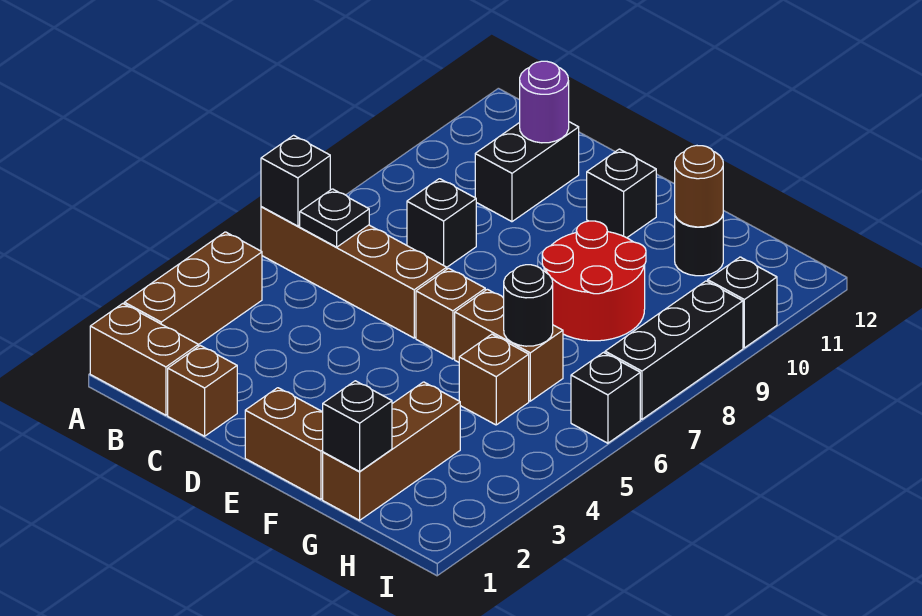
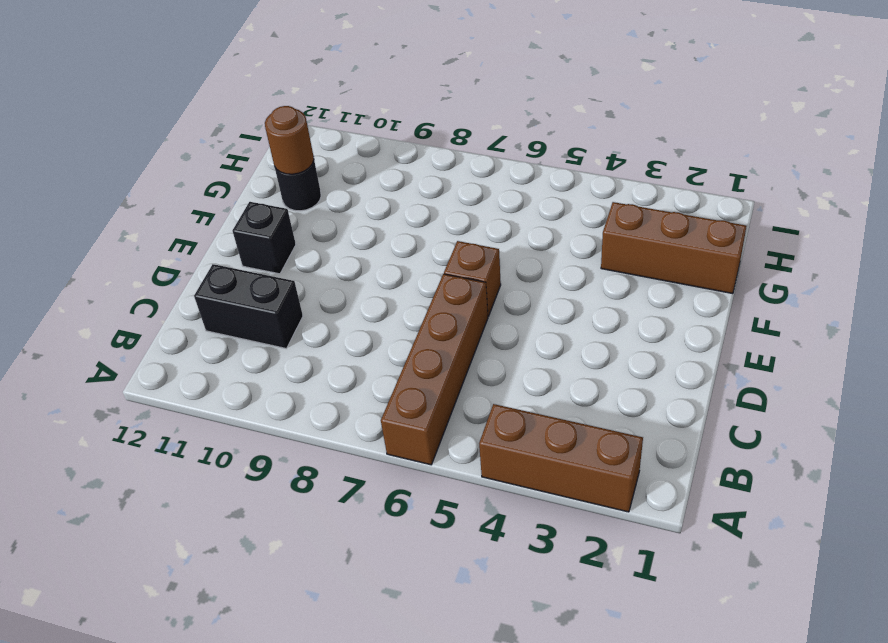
none -> brown brick A1:B1 level 1
none -> brown brick C1 level 1
none -> black brick C8 level 1

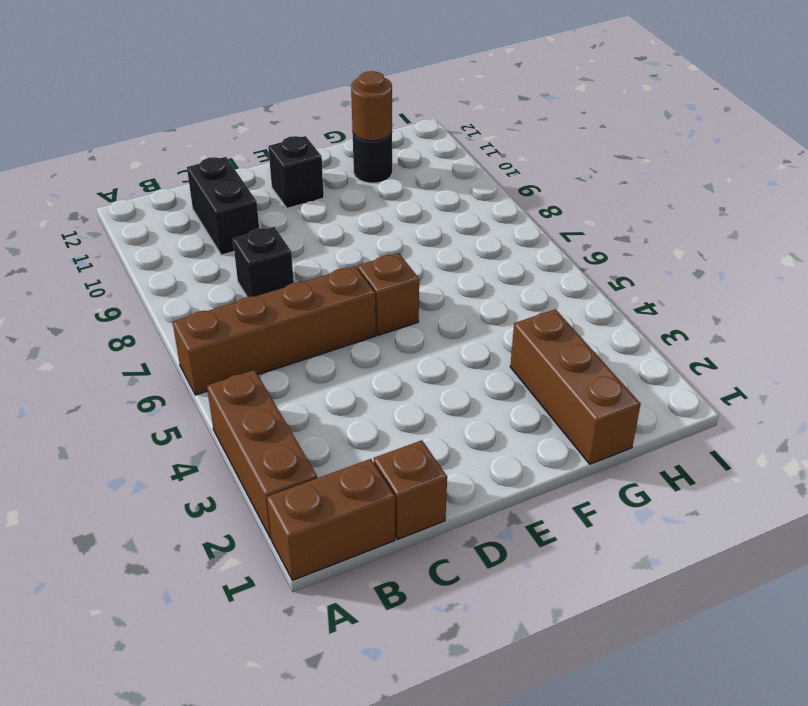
none -> brown brick E1:F1 level 1
none -> brown brick F6:G6 level 1
none -> red round brick F8:G9 level 1

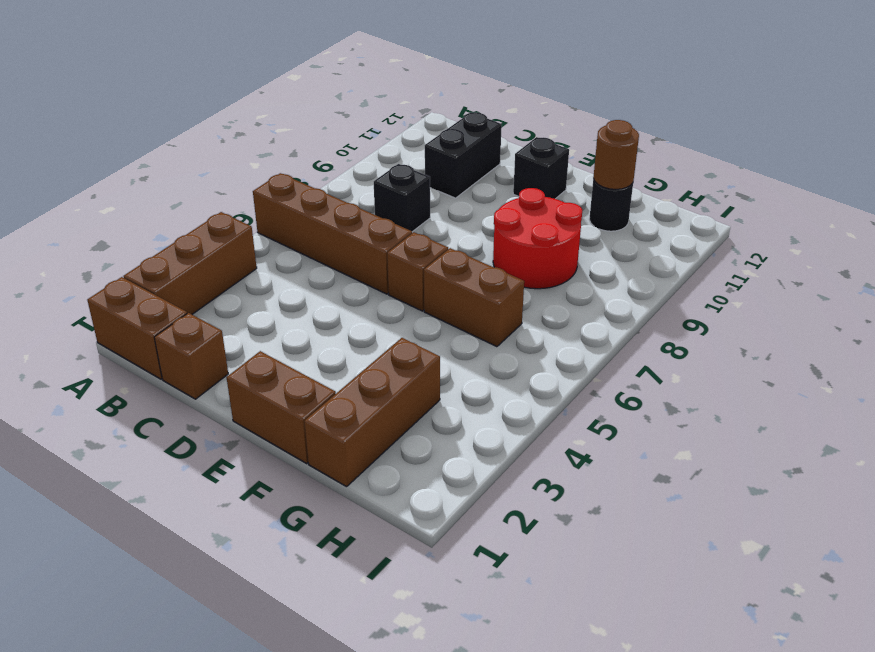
none -> brown brick G5 level 1
none -> black brick I6 level 1
none -> black brick I7:I9 level 1

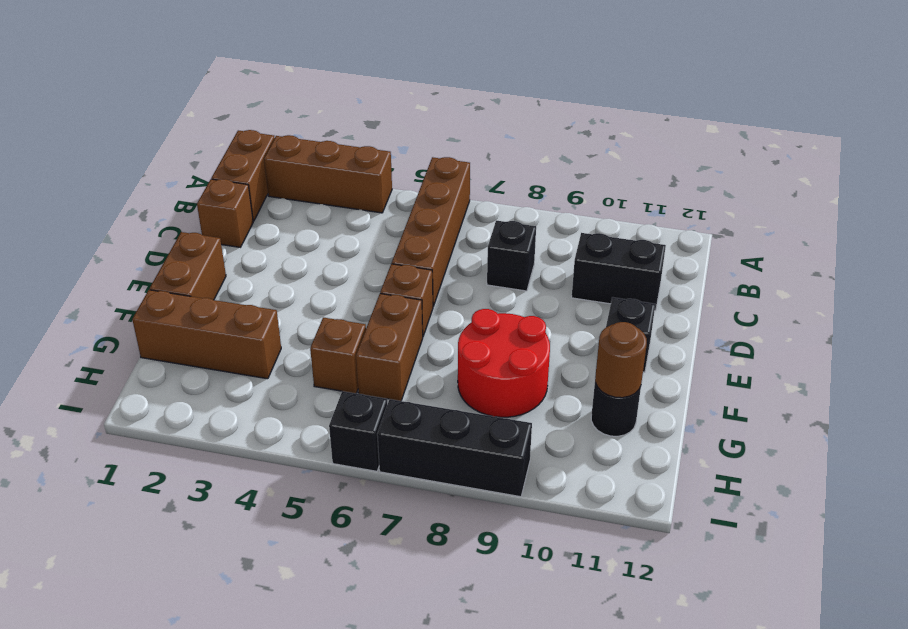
none -> black brick I10 level 1
none -> black brick A6 level 2
none -> black plate B6 level 2

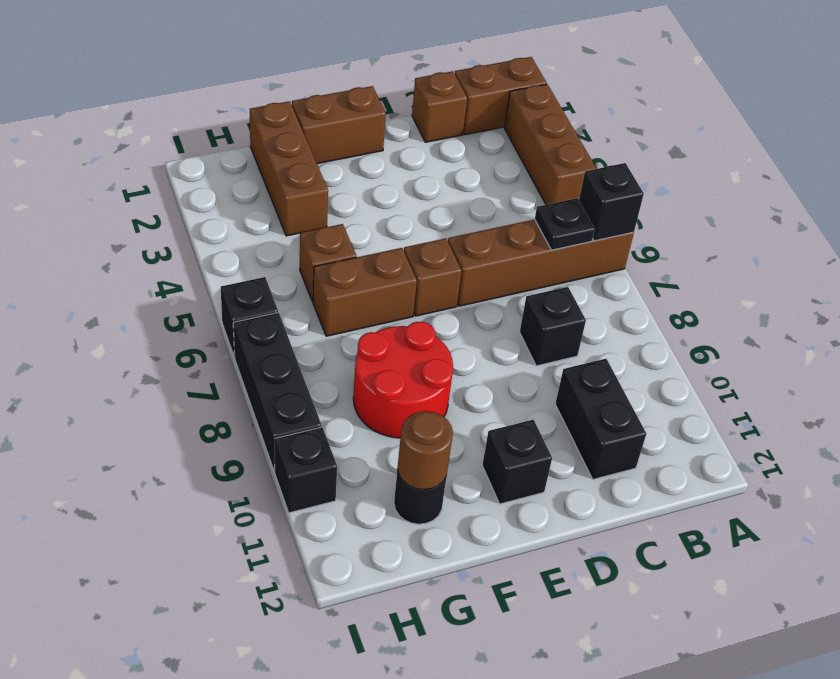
none -> purple round brick C11 level 2
none -> black brick G1 level 2
none -> black round brick G6 level 2

